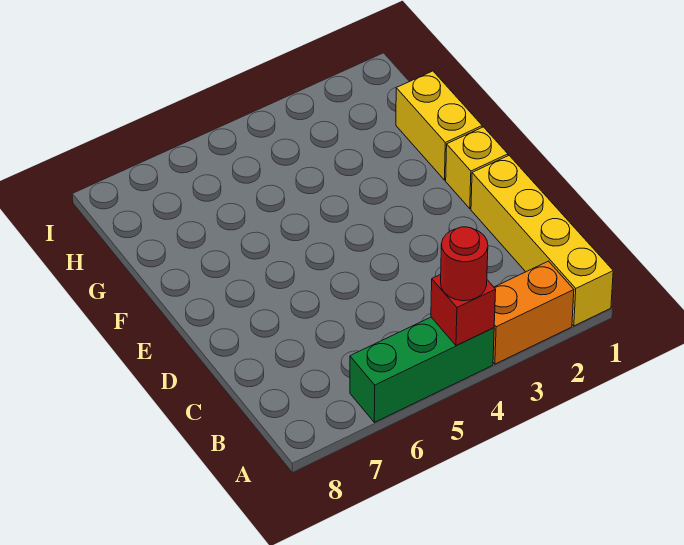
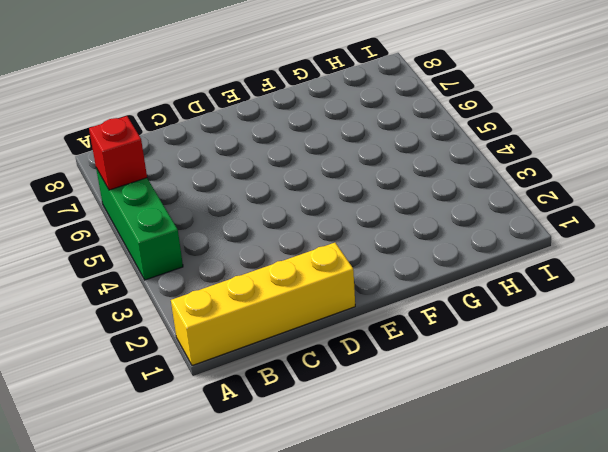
red brick A6 level 2 -> red brick A4 level 2
none -> orange brick A2:A3 level 1
none -> yellow brick E1 level 1

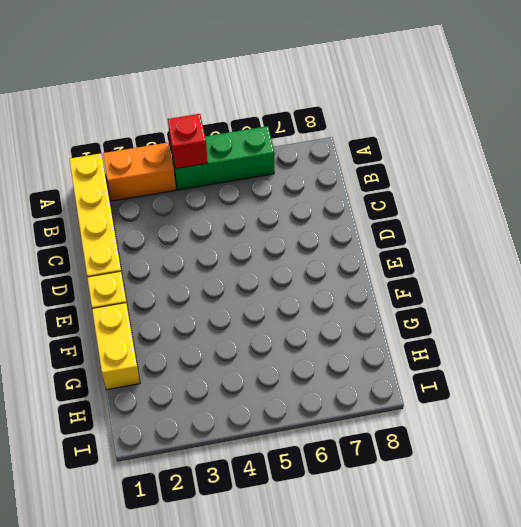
none -> red round brick A4 level 3

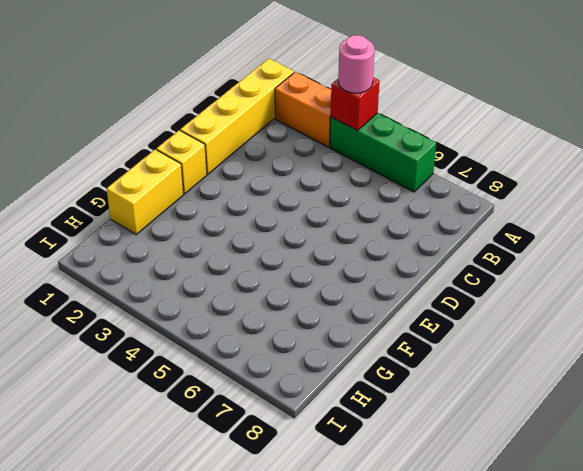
pink round brick A4 level 3 -> red round brick A4 level 3

